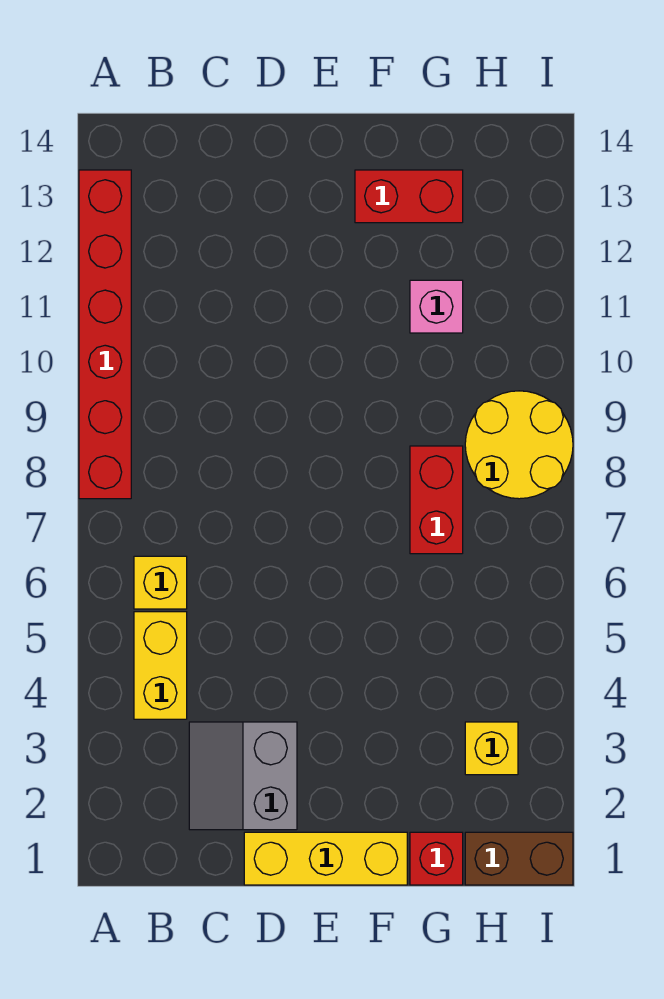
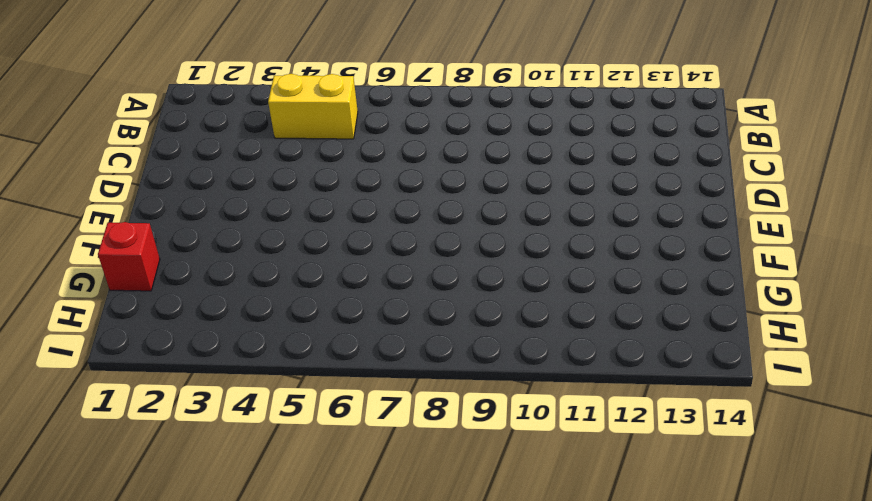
none -> red brick A8:A13 level 1
none -> yellow brick B6 level 1
none -> grey slope C2:D3 level 1 top D

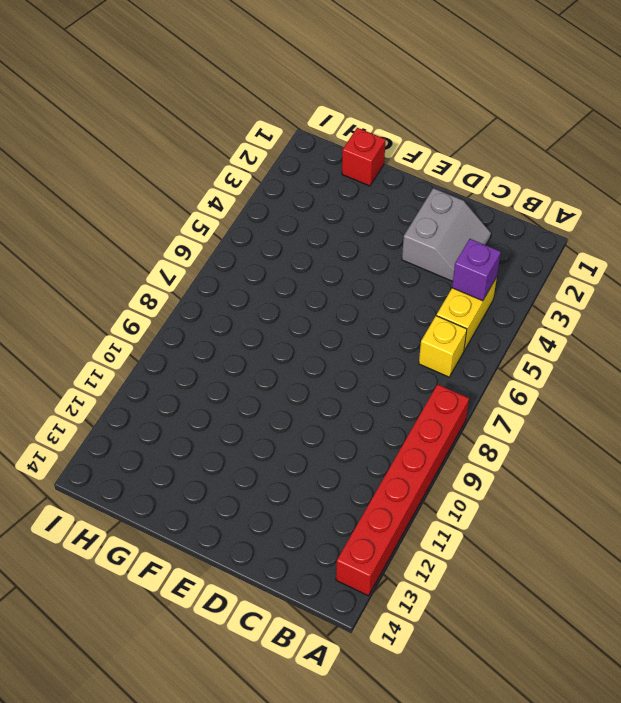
purple brick B4 level 2 -> none
none -> yellow brick D1:F1 level 1
none -> red brick F13:G13 level 1
none -> red brick G7:G8 level 1

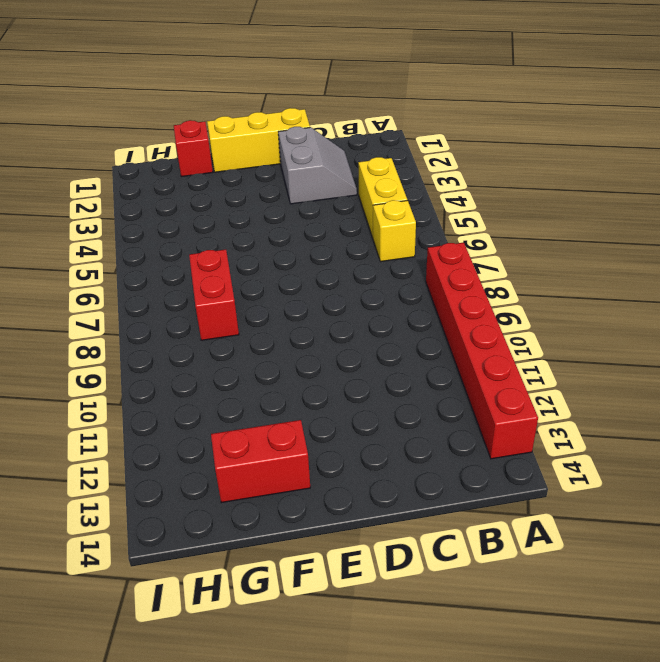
none -> pink brick G11 level 1
none -> brown brick H1:I1 level 1
none -> yellow brick H3 level 1

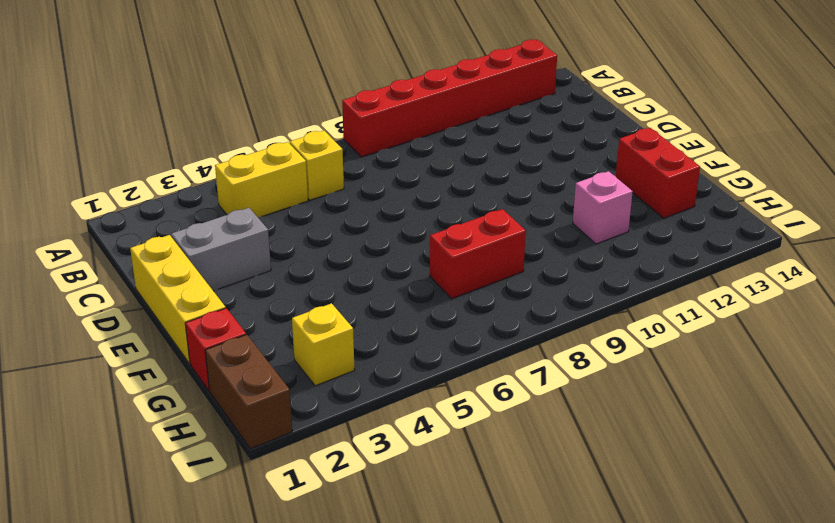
none -> yellow round brick H8:I9 level 1

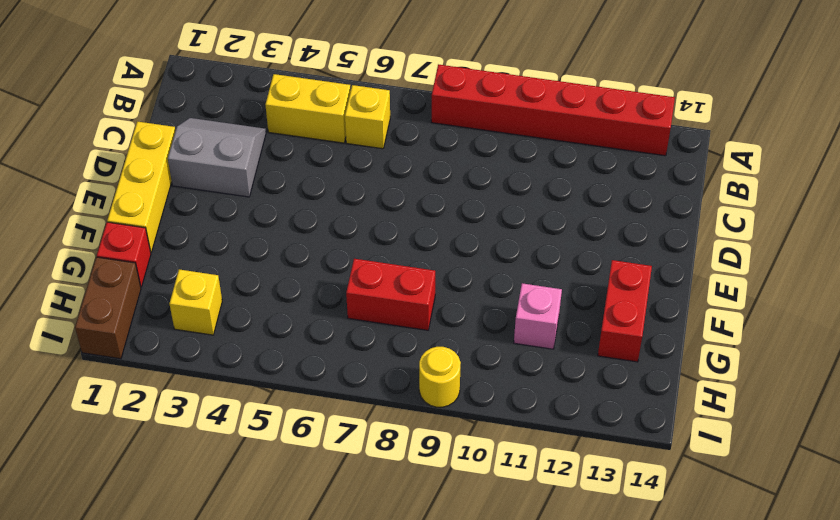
yellow round brick I9 level 1 -> yellow round brick H8:I9 level 1

